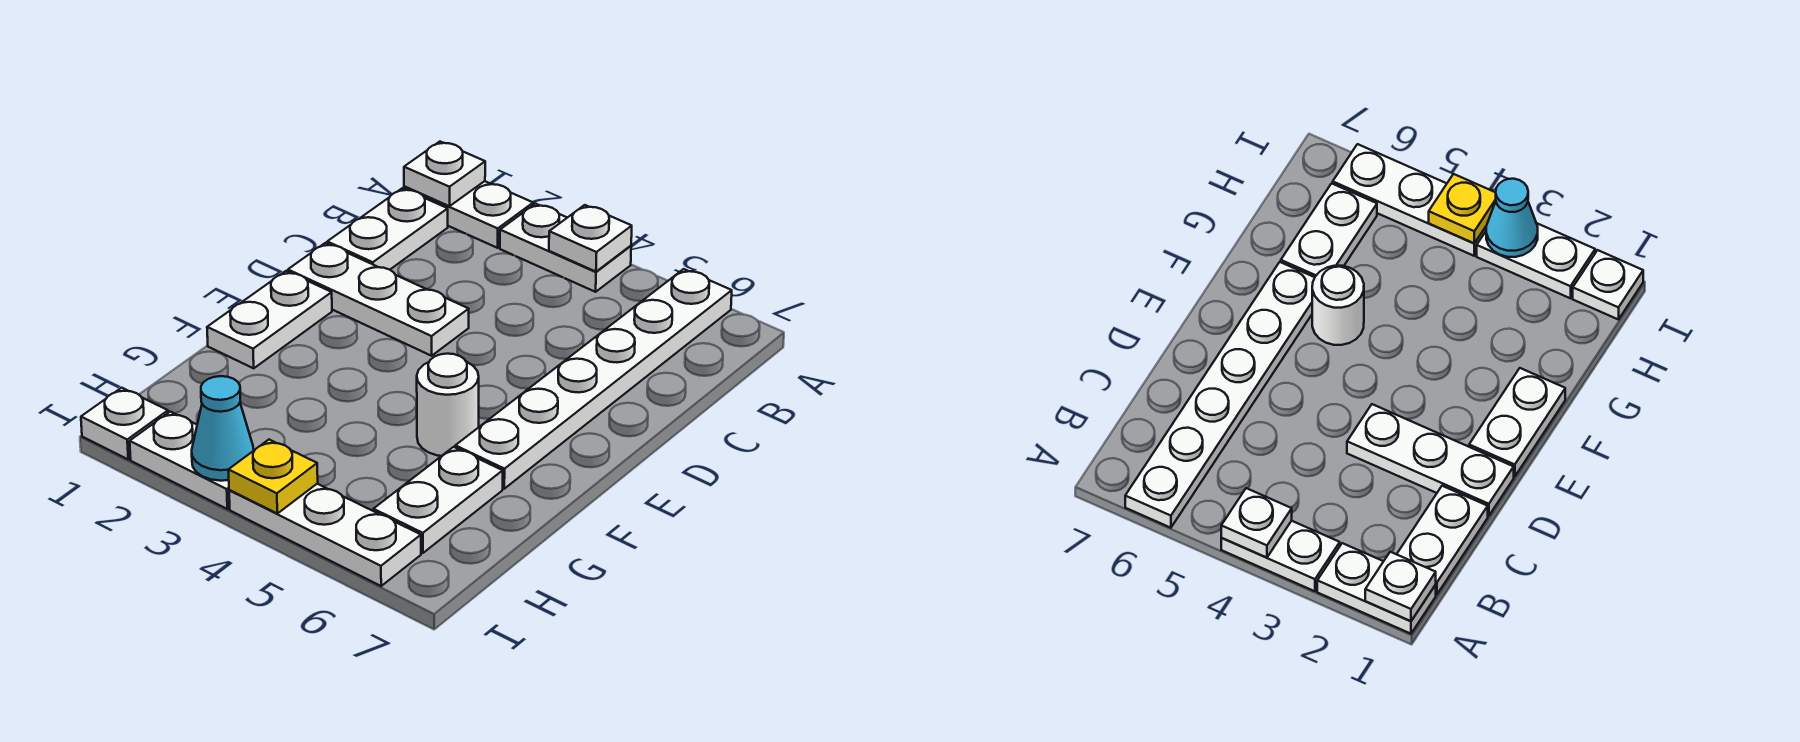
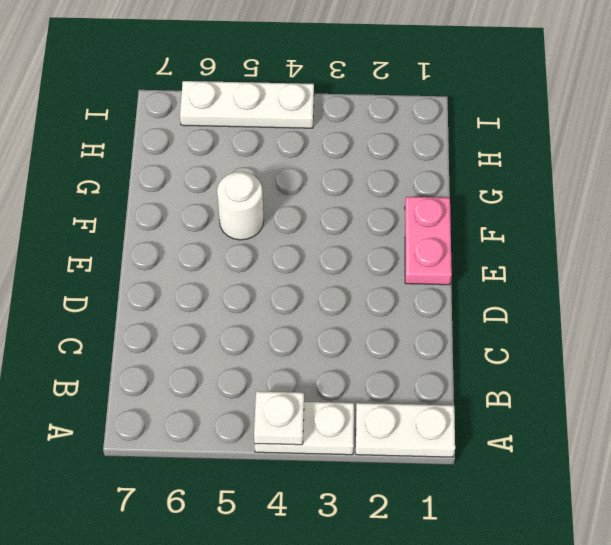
pink plate E1:F1 level 1 -> white plate E1:F1 level 1
none -> white plate A6:F6 level 1
none -> white plate B1:C1 level 1
none -> white plate D1:D3 level 1

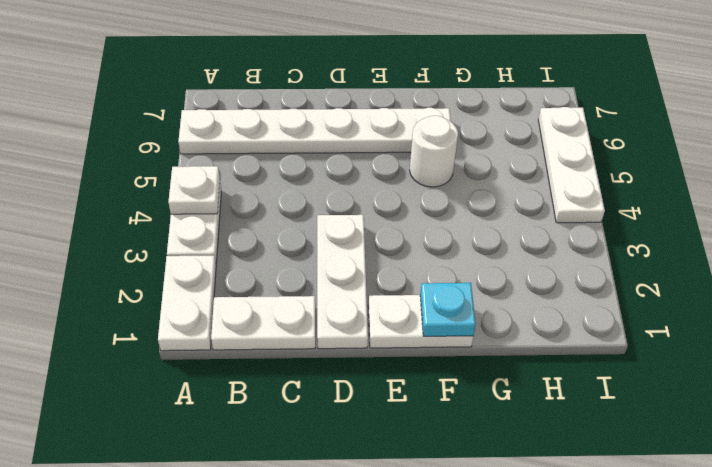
cyan plate F1 level 2 -> none
none -> white plate G6:H6 level 1
none -> white plate I1 level 1
none -> white plate I2:I3 level 1

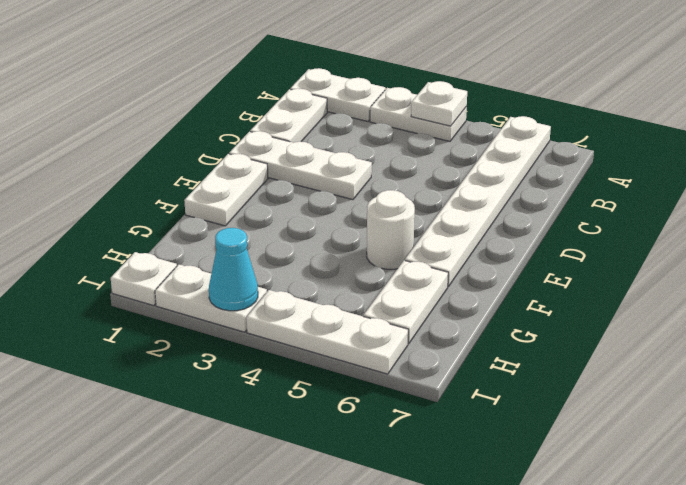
none -> white plate A1 level 2
none -> yellow plate I4 level 2

